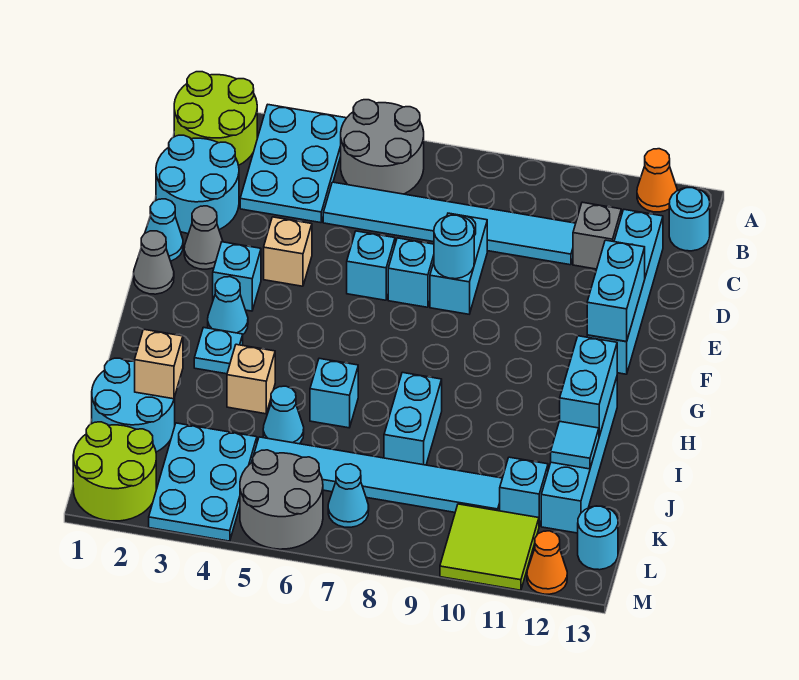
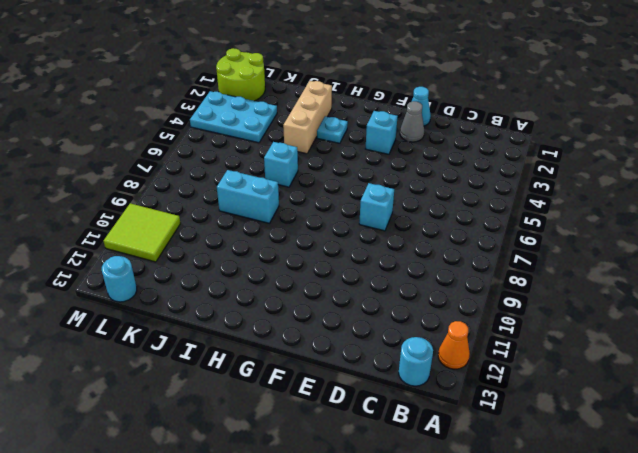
tan brick I2:I4 level 1 -> tan brick I4 level 1
none -> lime round brick A1:B2 level 1
none -> cyan plate A3:C4 level 1
none -> grey round brick A5:B6 level 1
none -> cyan round brick C1:D2 level 1

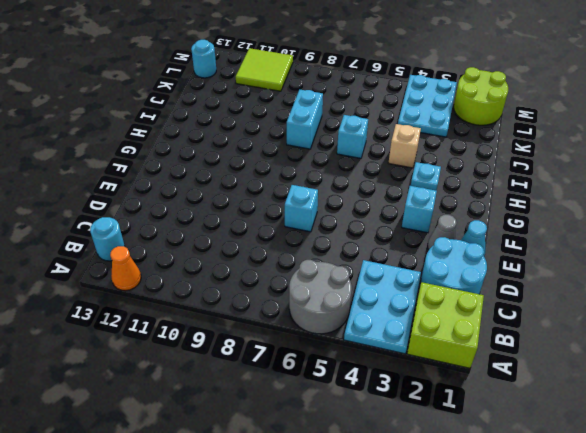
lime brick A1:B2 level 1 -> lime round brick A1:B2 level 1
none -> cyan tile C5:C10 level 1
none -> grey brick C11 level 1
none -> cyan brick C12:F12 level 1
none -> cyan brick D8:E8 level 1

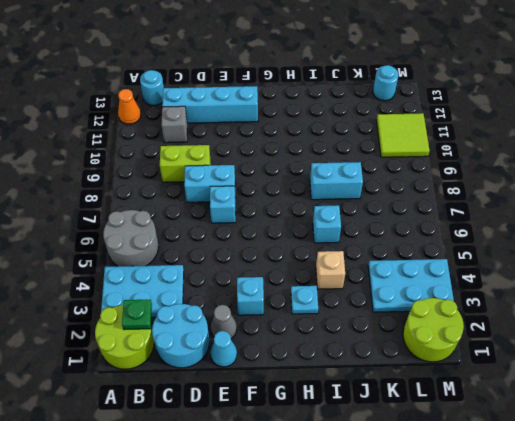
green plate B2 level 2 -> none
lime brick C9:D9 level 1 -> cyan tile C5:C10 level 1
none -> tan brick E4 level 1
none -> cyan brick E6 level 1
none -> grey cone F1 level 1
none -> cyan cone G3 level 1

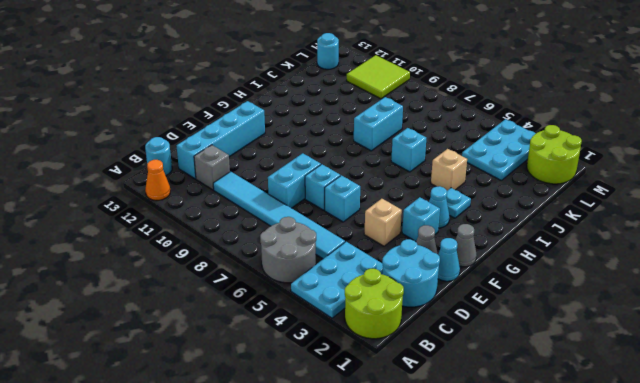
none -> cyan brick H12:K12 level 1
none -> cyan round brick J1:K2 level 1
none -> cyan cone J5 level 1
none -> cyan tile K5:K10 level 1

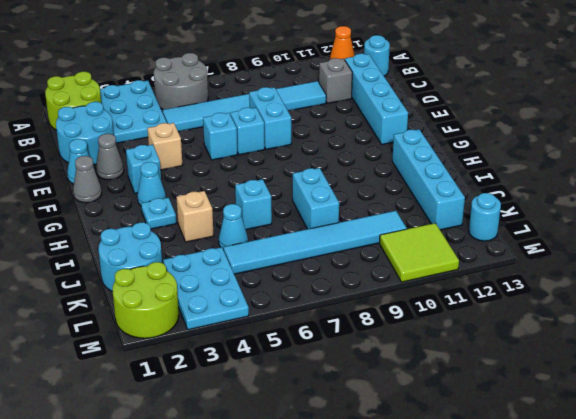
none -> cyan brick K11 level 1
none -> grey round brick L5:M6 level 1
none -> cyan cone L7 level 1
none -> orange cone M12 level 1

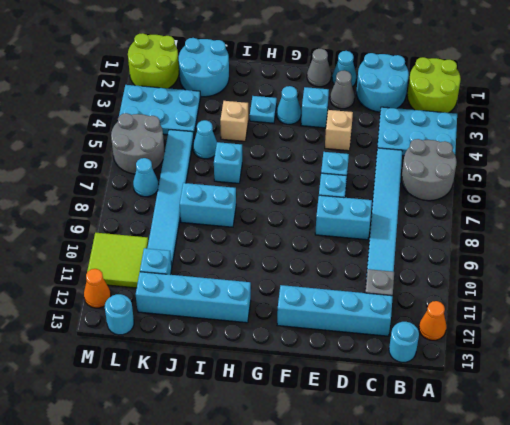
none -> cyan round brick E8 level 2
none -> cyan brick E12:F12 level 2
none -> cyan brick H12:I12 level 2
none -> tan brick J2 level 2

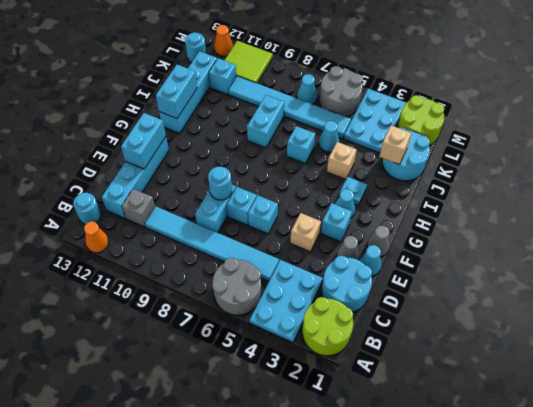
none -> cyan tile J12 level 2

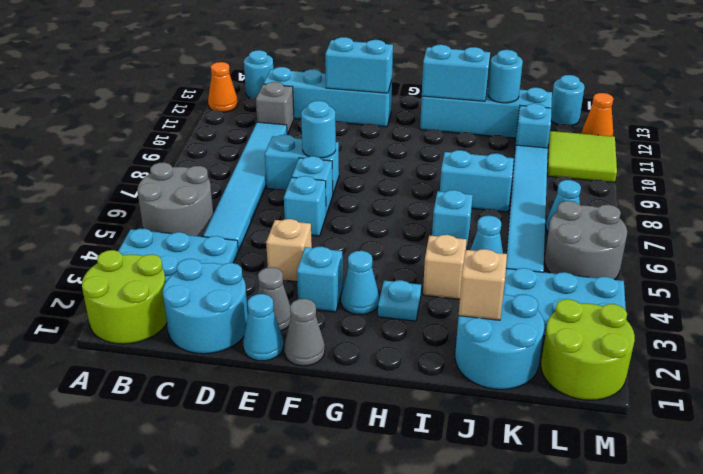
cyan round brick J12 level 2 -> cyan tile J12 level 2

